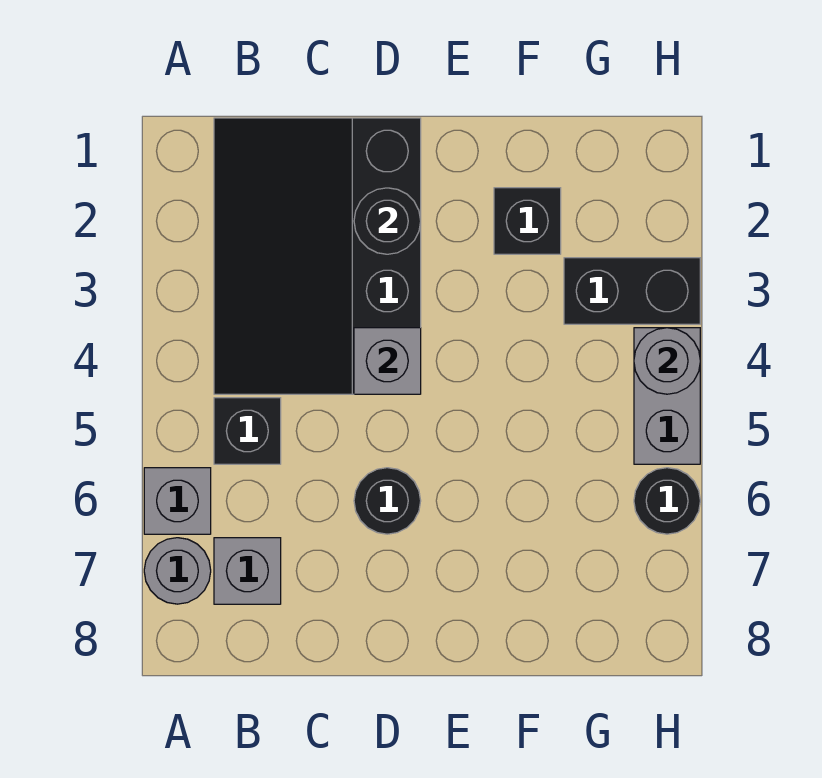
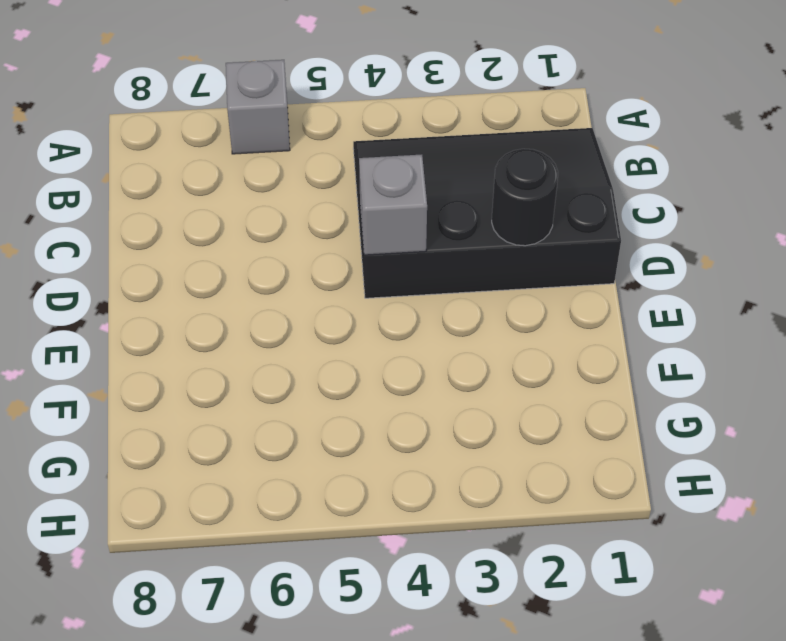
none -> grey round brick A7 level 1
none -> black brick B5 level 1
none -> grey brick B7 level 1

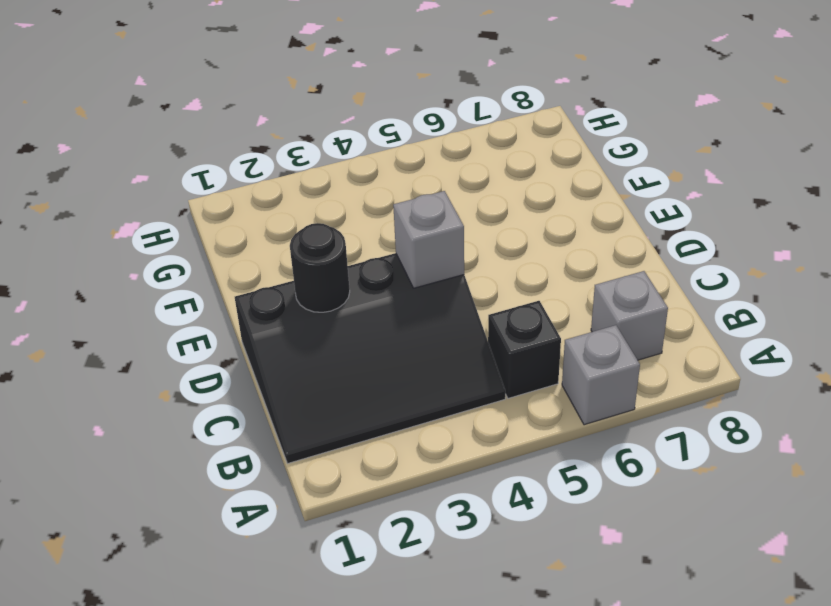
none -> grey round brick A7 level 1
none -> black round brick D6 level 1
none -> black brick F2 level 1

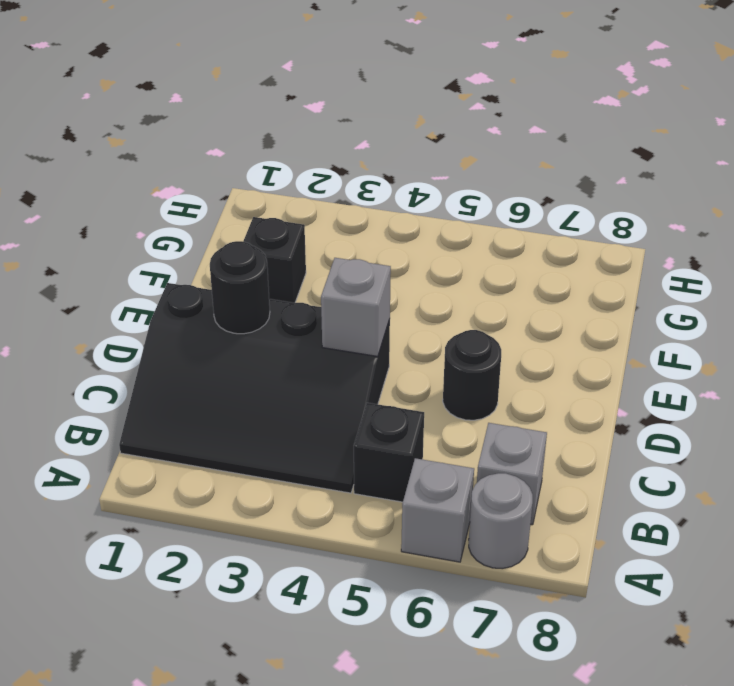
none -> black brick G3:H3 level 1
none -> grey brick H4:H5 level 1
none -> black round brick H6 level 1

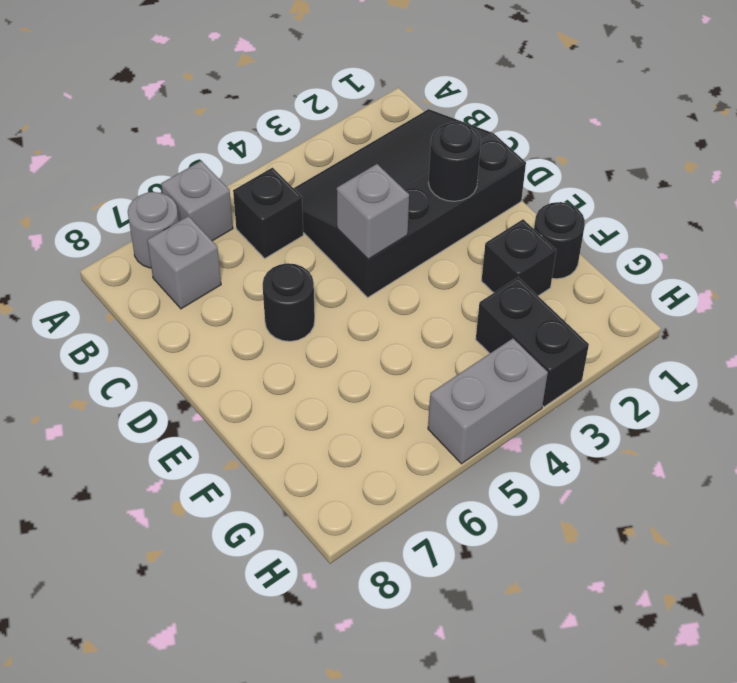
black round brick F1 level 1 -> black round brick H6 level 1
none -> grey round brick H4 level 2

